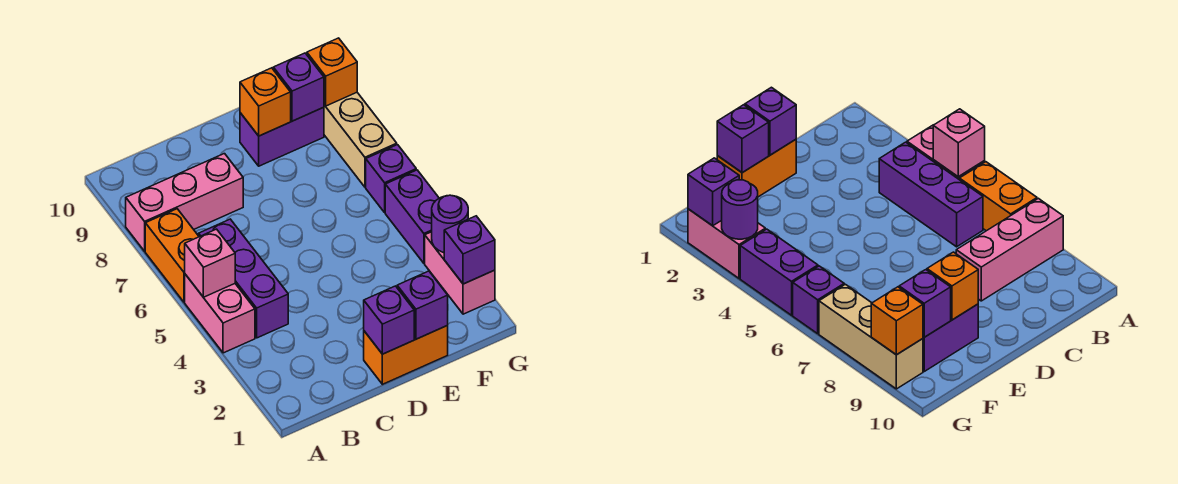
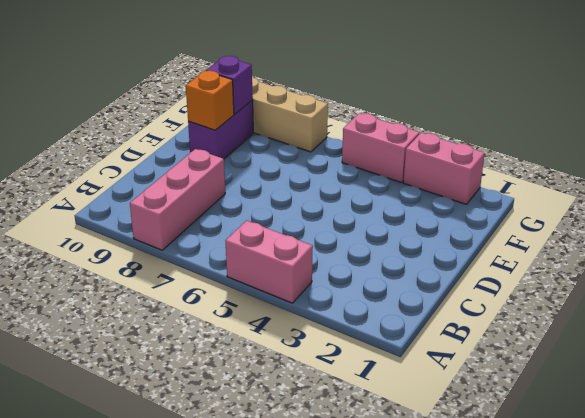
pink brick G4:G5 level 1 -> purple brick G4:G5 level 1
none -> orange brick A6:A7 level 1
none -> purple brick B4:B6 level 1
none -> orange brick D1:E1 level 1

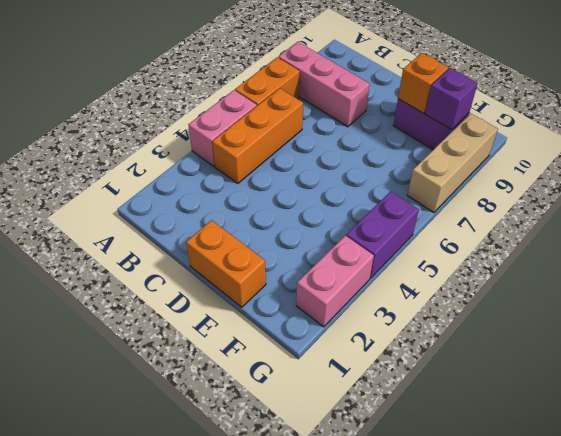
orange brick B4:B6 level 1 -> purple brick B4:B6 level 1
none -> purple brick G6 level 1
none -> pink brick A5 level 2
none -> purple brick D1 level 2

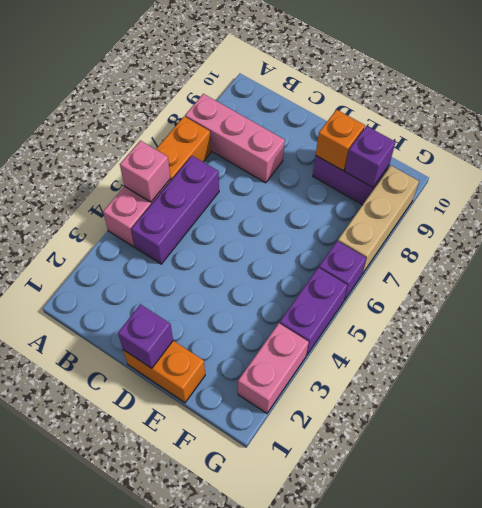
none -> purple brick E1 level 2
none -> purple brick G2 level 2
none -> purple round brick G3 level 2

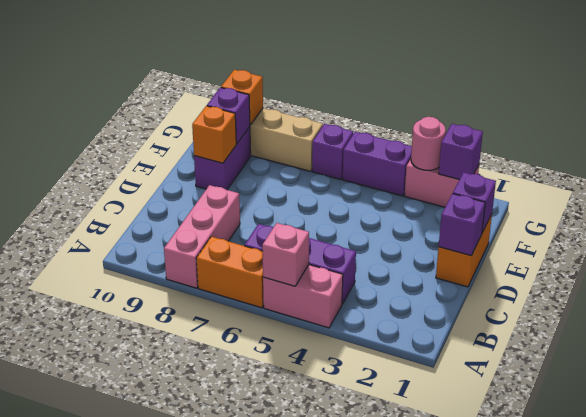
pink round brick G3 level 2 -> purple round brick G3 level 2

